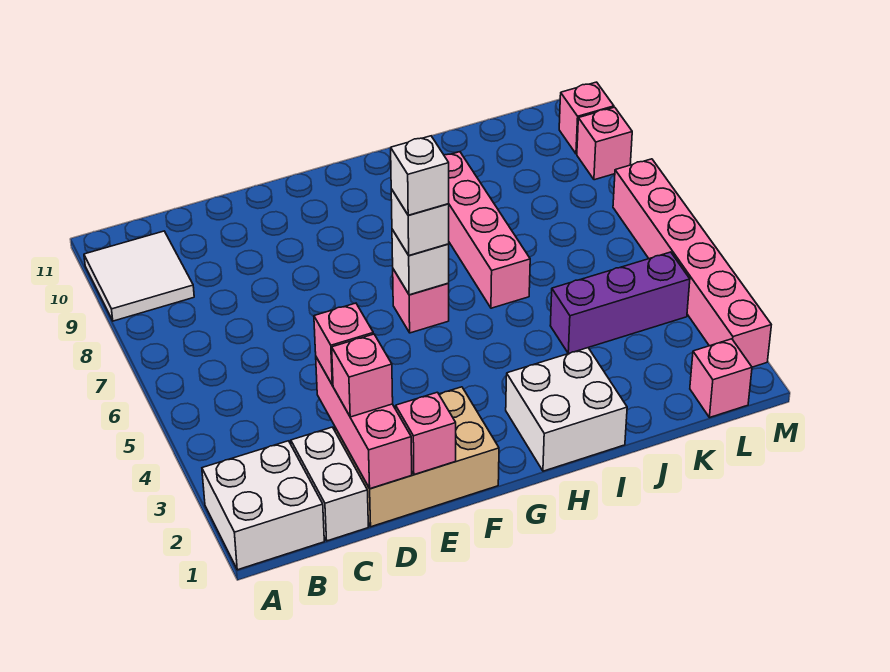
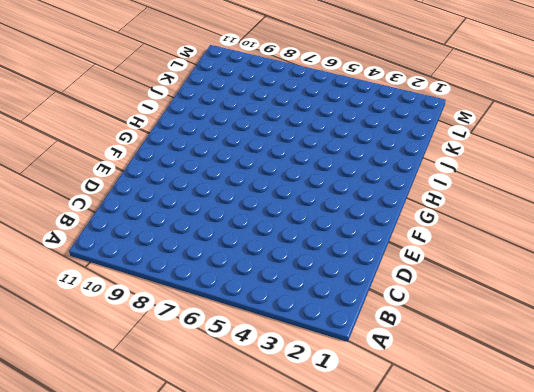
none -> white brick A1:B2 level 1
none -> white tile A9:B10 level 1
none -> white brick C1:C2 level 1

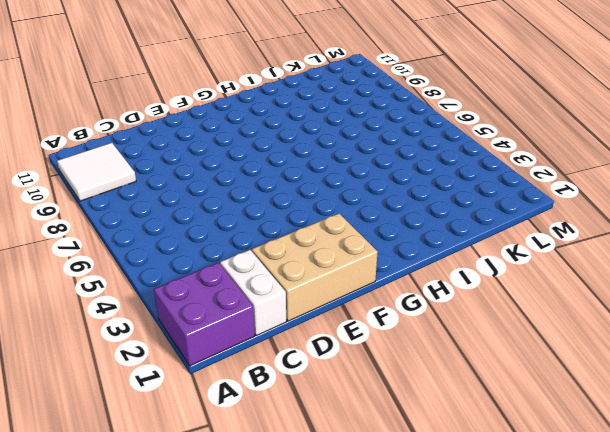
purple brick A1:B2 level 1 -> white brick A1:B2 level 1
none -> pink brick G6 level 1
none -> white brick H1:I2 level 1
none -> pink brick I6:I9 level 1

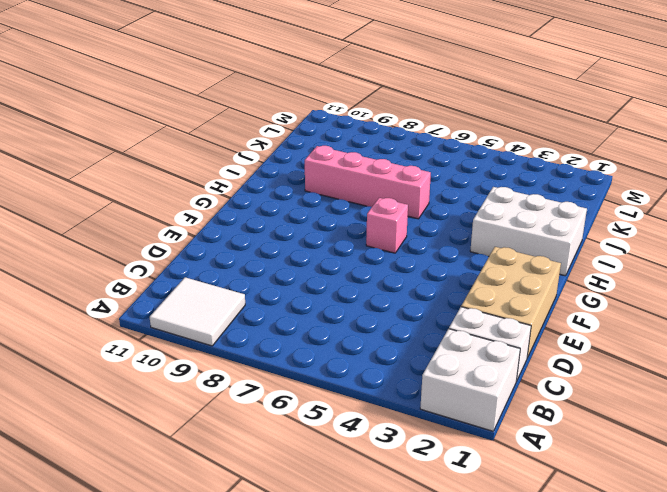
white brick H1:I3 level 1 -> white brick H1:I2 level 1
none -> purple brick J4:L4 level 1
none -> pink brick L1 level 1
none -> pink brick M2:M7 level 1

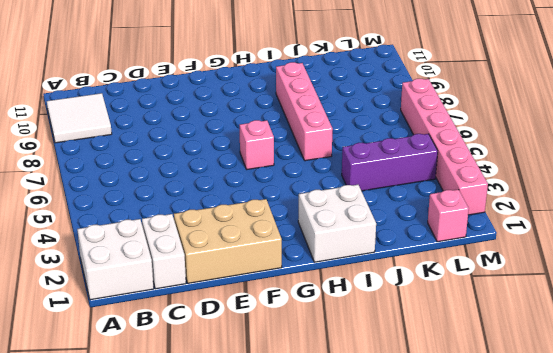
none -> pink brick M9 level 1
none -> pink brick M10 level 1
none -> pink brick D1:D3 level 2

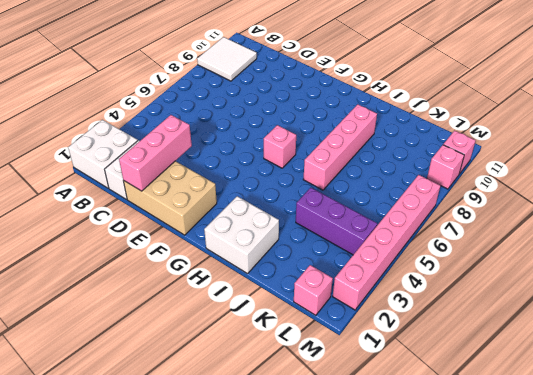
none -> pink brick E1 level 2
none -> white brick G6 level 2
none -> pink brick D2 level 3

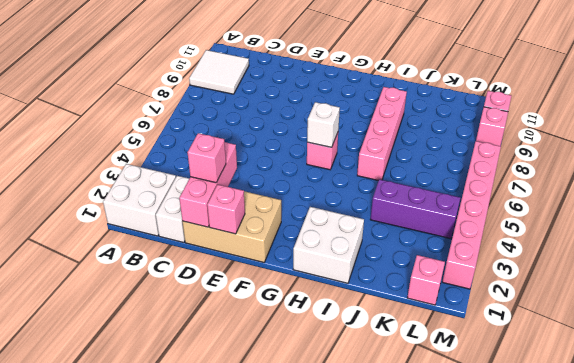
none -> pink brick D3 level 3
none -> white brick G6 level 3
none -> white brick G6 level 4

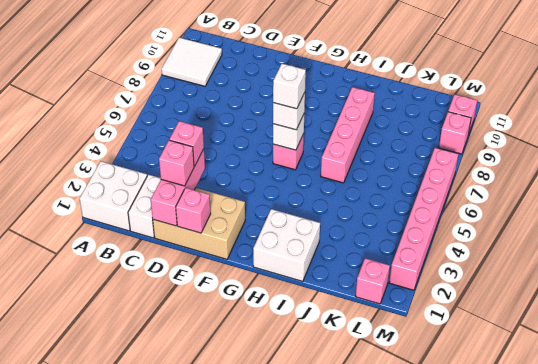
none -> purple brick J4:L4 level 1

